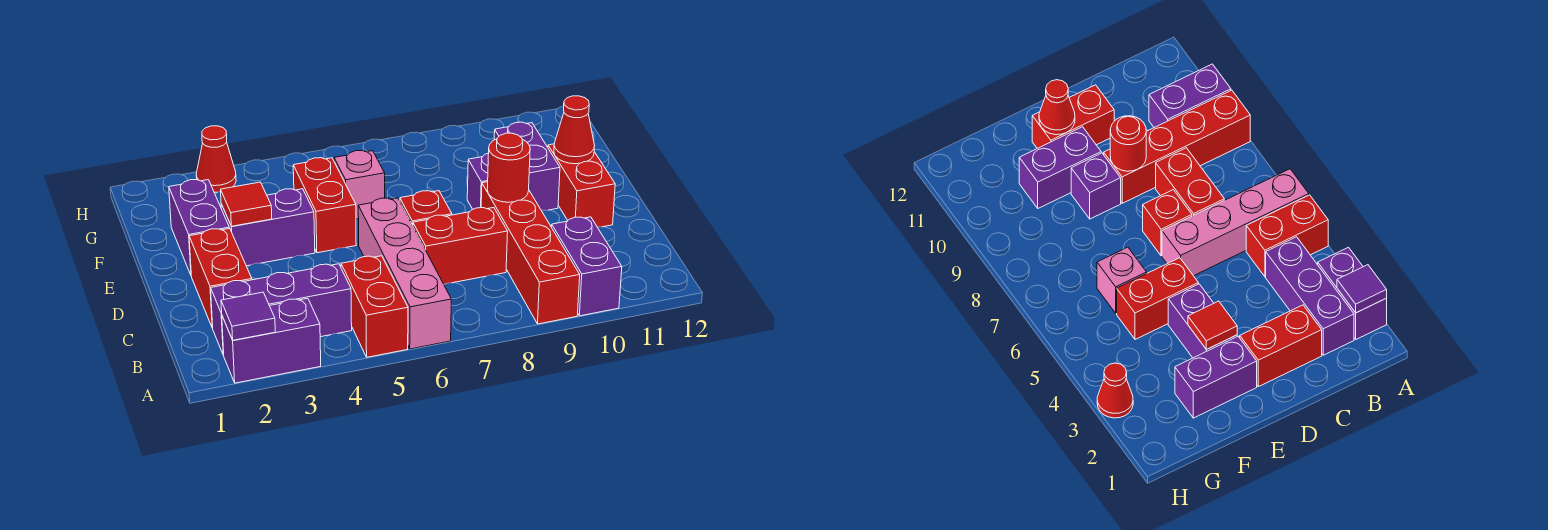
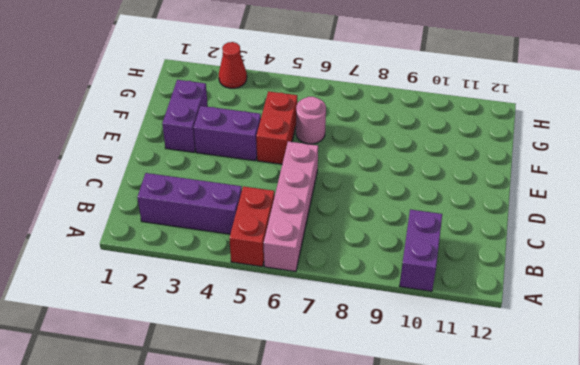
pink round brick F6 level 1 -> pink brick F6 level 1
none -> purple brick A2:A3 level 1
none -> red brick A9:D9 level 1
none -> red brick C2:D2 level 1

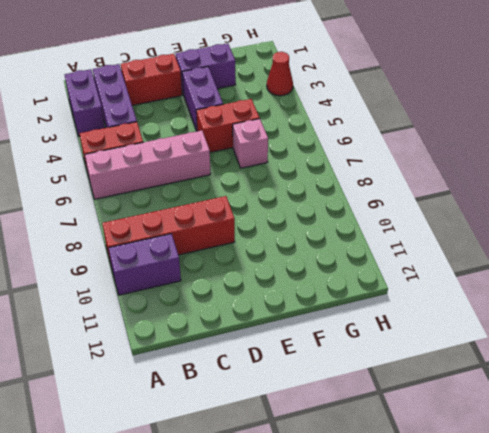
none -> red brick C7:C8 level 1
none -> red brick D7 level 1
none -> red brick D11:E11 level 1

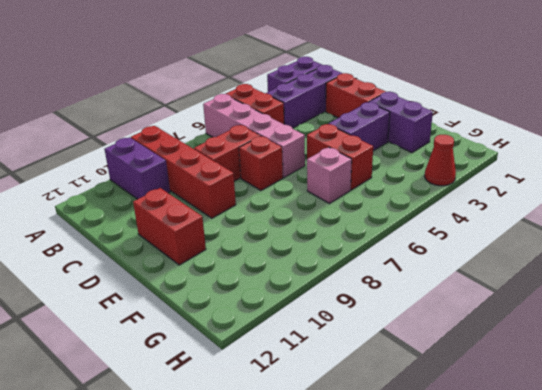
none -> purple brick E9 level 1
none -> purple brick E10:F10 level 1
none -> purple tile A2 level 2

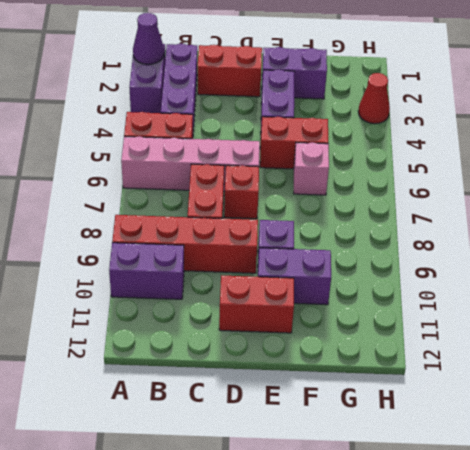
purple cone A2 level 2 -> purple tile A2 level 2
none -> red round brick D9 level 2
none -> red tile E3 level 2
none -> red cone E11 level 2

